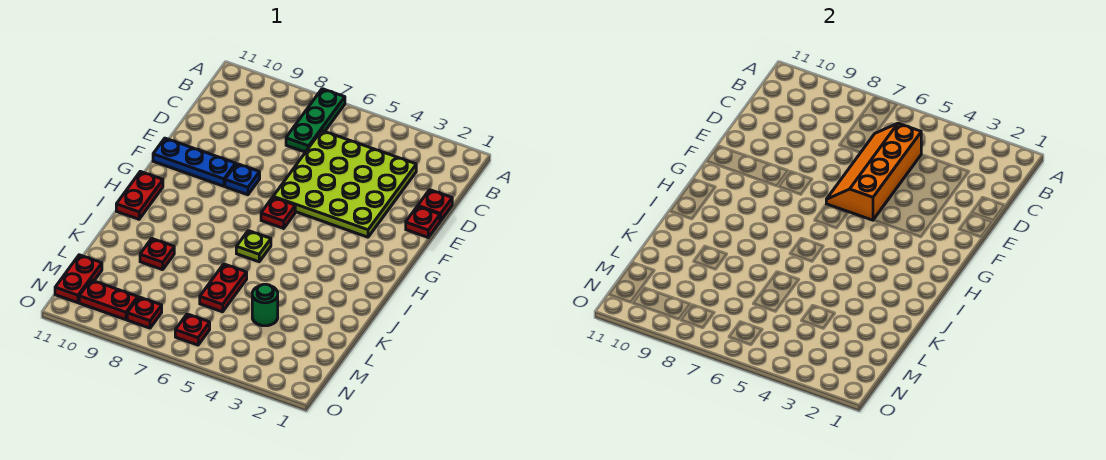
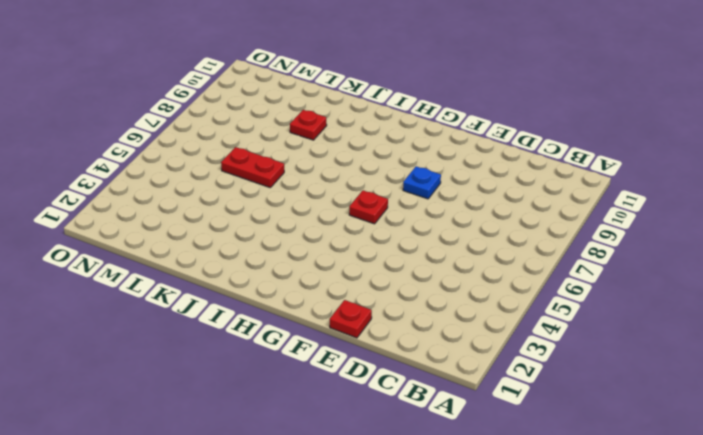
none -> green plate A7:C7 level 1
none -> lime plate C3:F6 level 1
none -> red plate D1 level 1

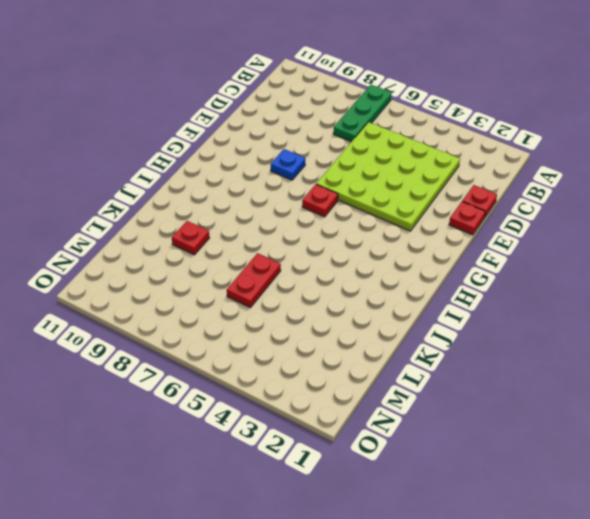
none -> blue plate F9:F11 level 1
none -> red plate H11:I11 level 1
none -> lime plate I6 level 1

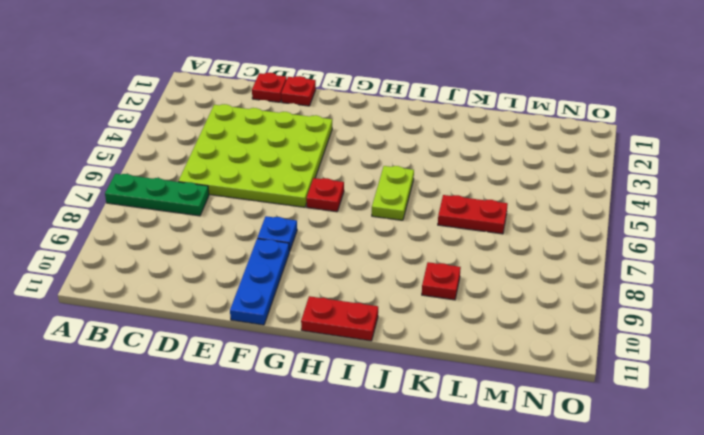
lime plate I5:I6 level 1 -> lime plate I6 level 1
none -> green round brick L4 level 1
none -> red plate M11:N11 level 1
none -> red plate N6 level 1

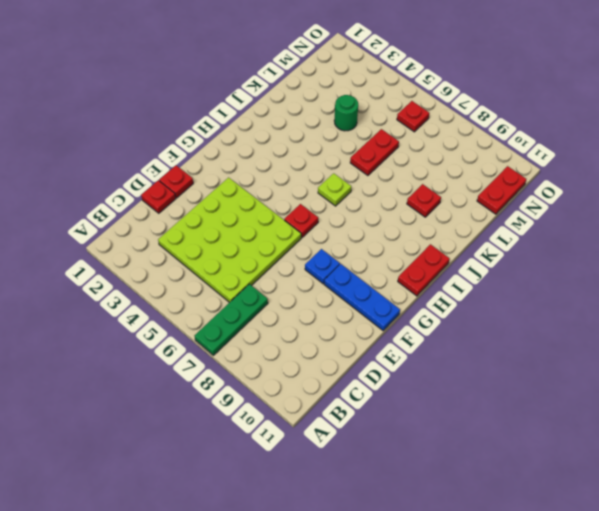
none -> red plate N8 level 1
none -> red plate N9:N10 level 1
none -> orange slope C5:F6 level 2 top 5

